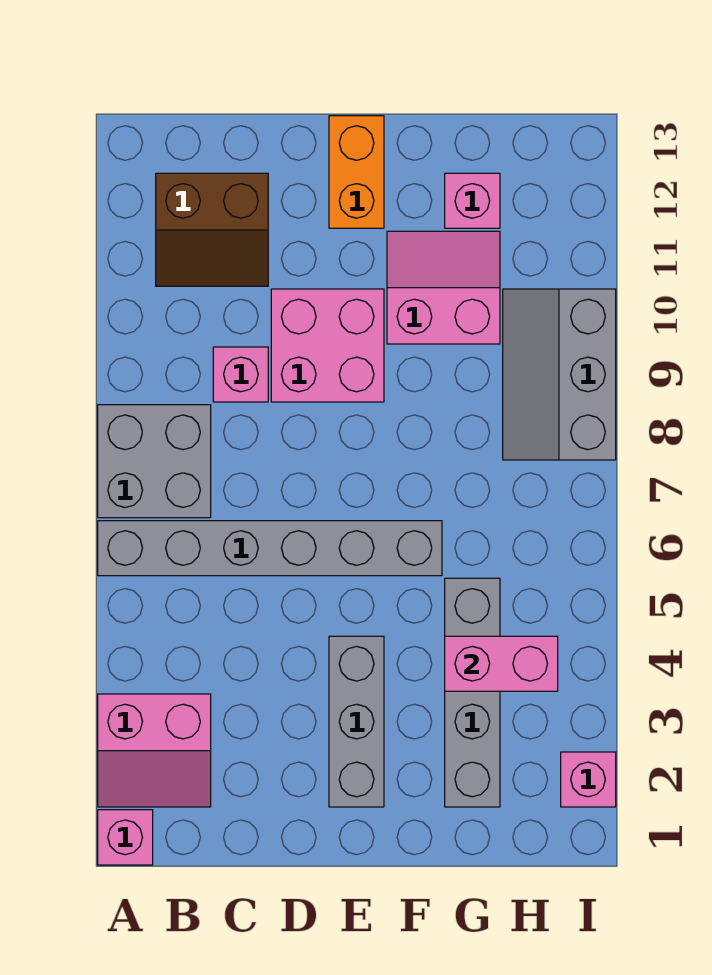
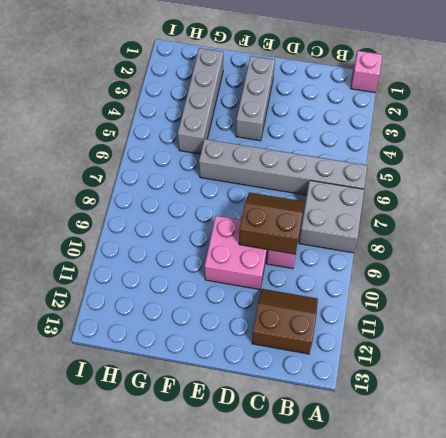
brown slope C8:D9 level 2 top 9 -> none
none -> pink slope A2:B3 level 1 top 3
none -> orange brick E12:E13 level 1
none -> pink slope F10:G11 level 1 top 10

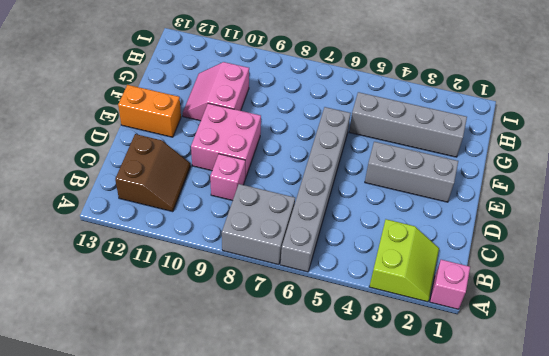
lime slope A2:B3 level 1 top 3 -> pink slope A2:B3 level 1 top 3
none -> pink brick G12 level 1
none -> grey slope H8:I10 level 1 top I
none -> pink brick I2 level 1

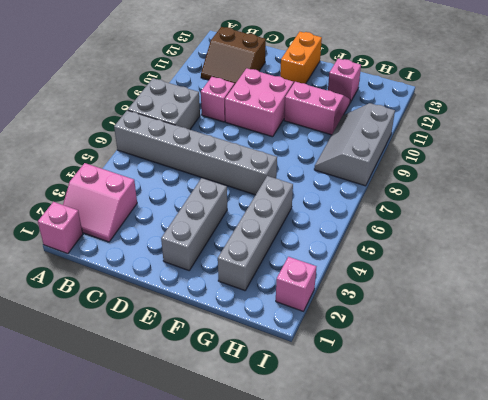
none -> pink brick G4:H4 level 2

